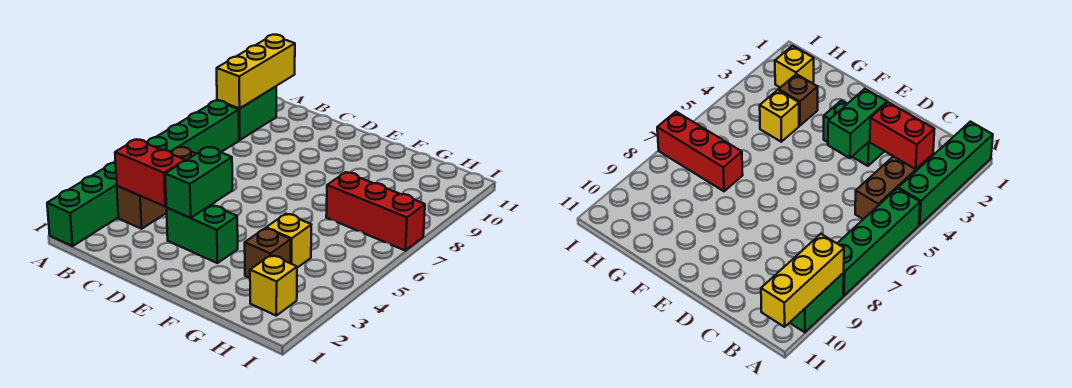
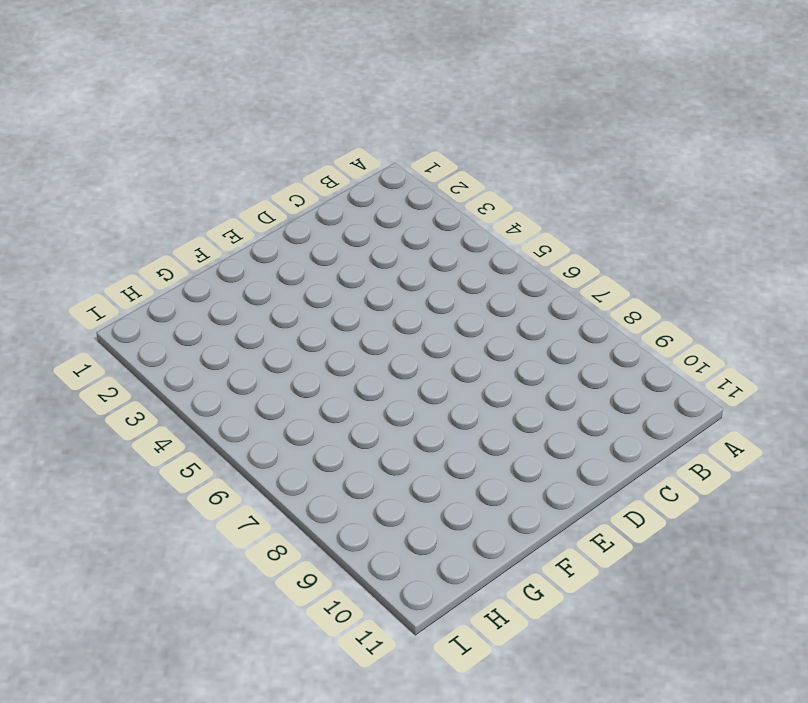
none -> green brick A1:A4 level 1
none -> green brick A5:A8 level 1
none -> green brick A9:A10 level 1

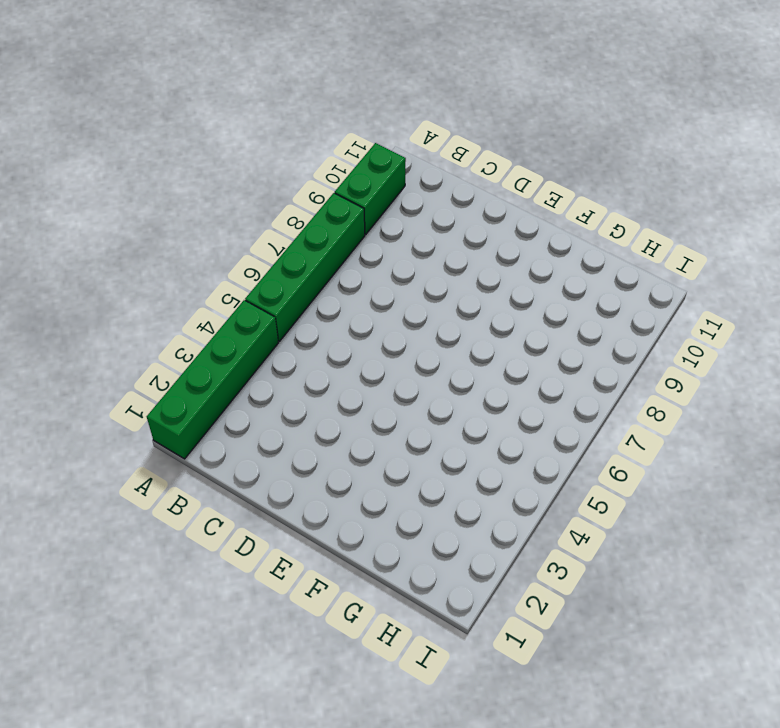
none -> brown brick B3:B5 level 1
none -> green brick D3:E3 level 1
none -> brown brick G3 level 1

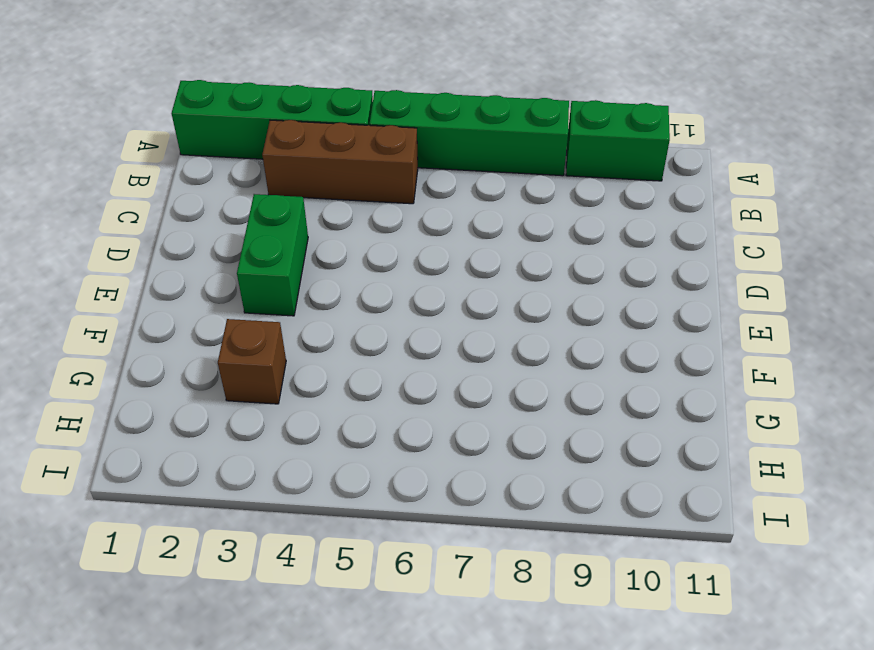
none -> yellow brick G4 level 1
none -> red brick G7:I7 level 1
none -> yellow brick H2 level 1

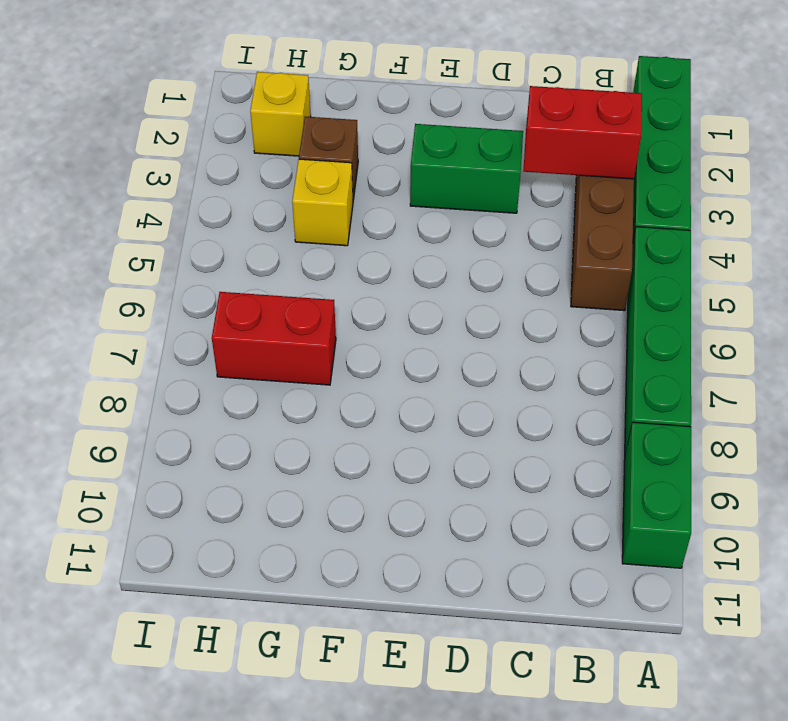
red brick G7:H7 level 1 -> red brick G7:I7 level 1
none -> yellow brick A9:A11 level 2
none -> green brick D3:D4 level 2

